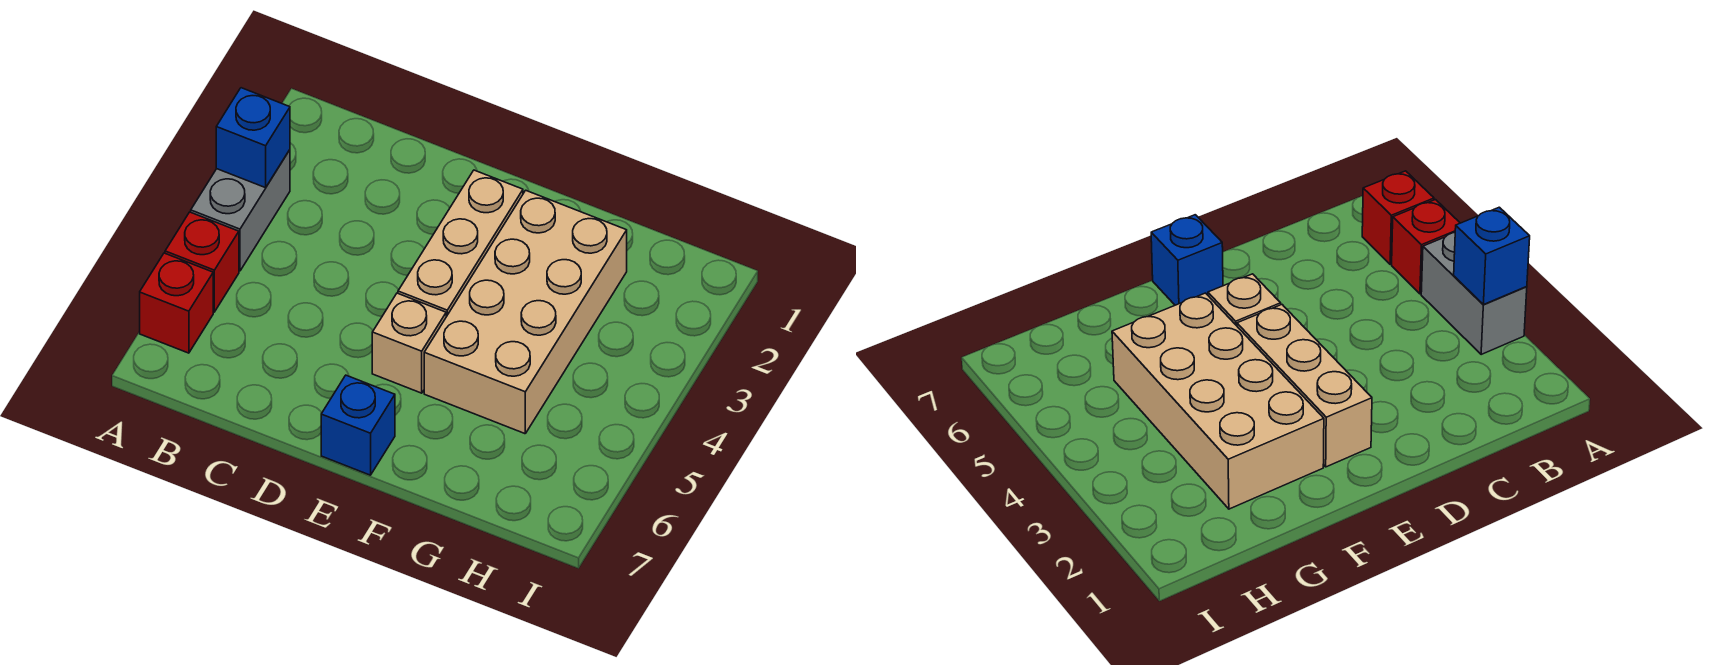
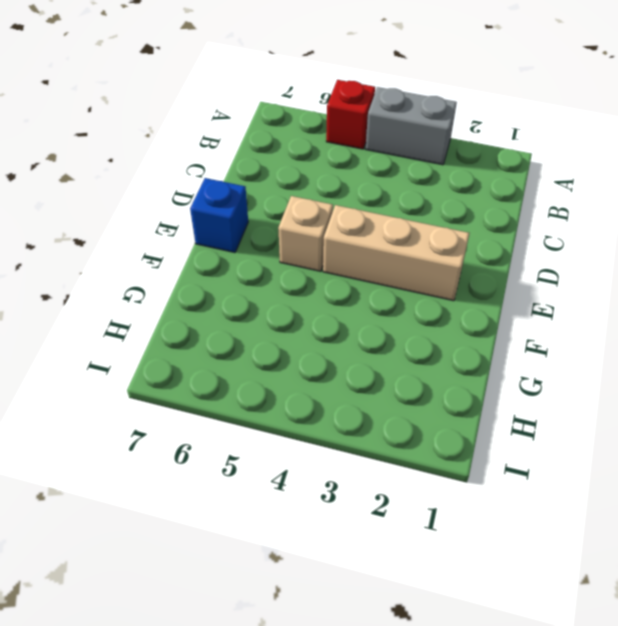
none -> red brick A6 level 1
none -> tan brick F2:G5 level 1

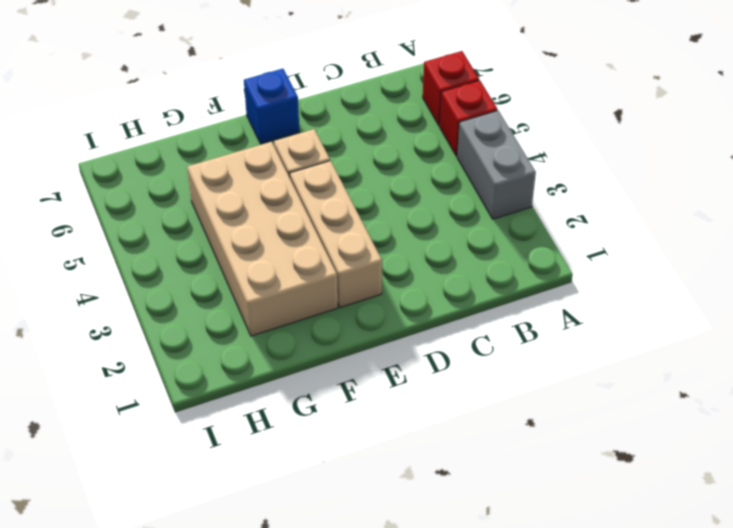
none -> blue brick A3 level 2

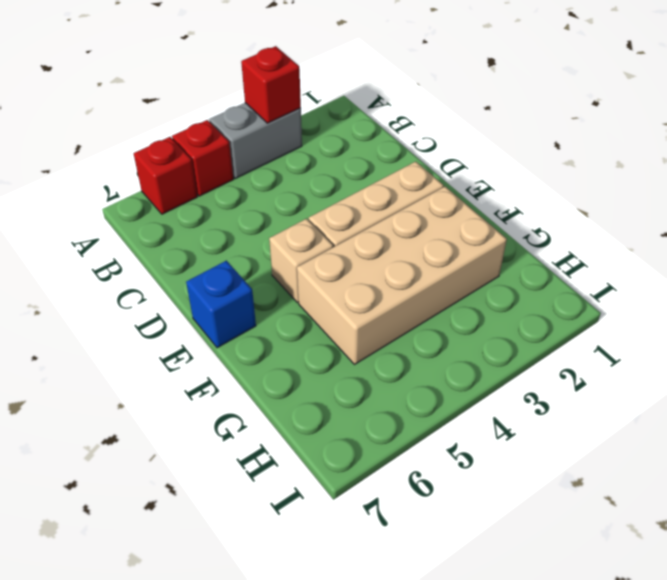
red brick A3 level 2 -> blue brick A3 level 2

